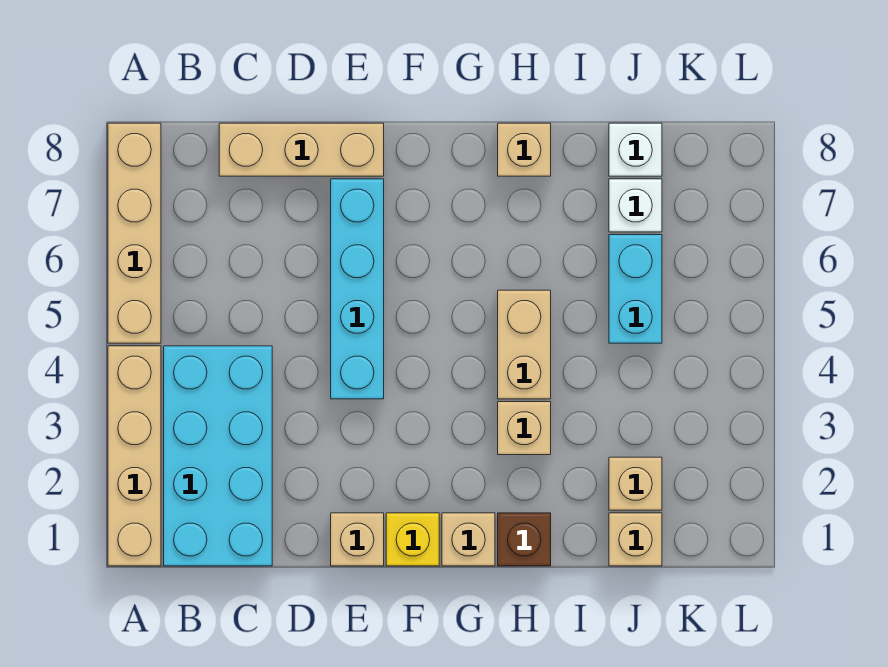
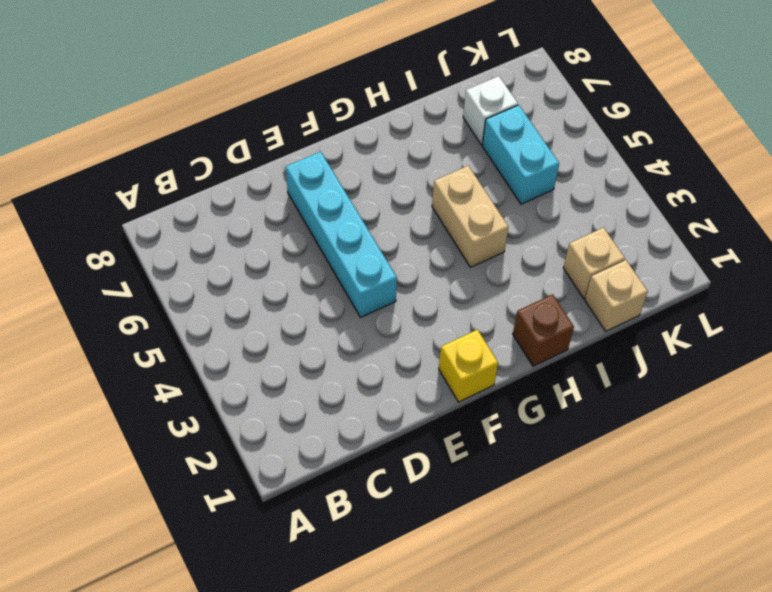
none -> tan brick A1:A4 level 1
none -> tan brick A5:A8 level 1
none -> cyan brick B1:C4 level 1

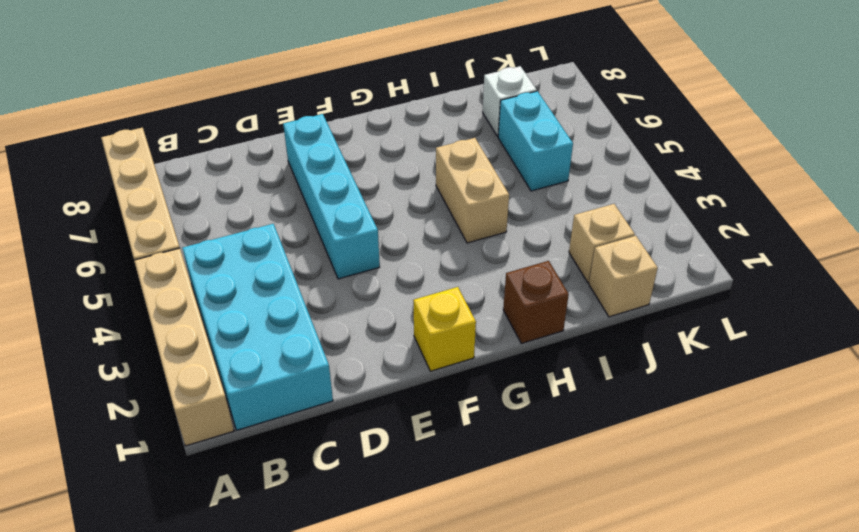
none -> tan brick C8:E8 level 1
none -> tan brick E1 level 1
none -> tan brick G1 level 1

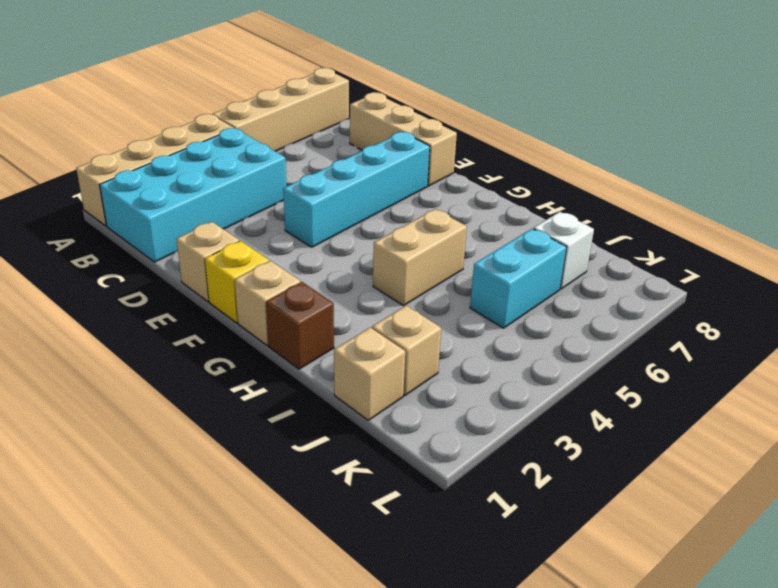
none -> tan brick H3 level 1
none -> tan brick H8 level 1
none -> white brick J8 level 1

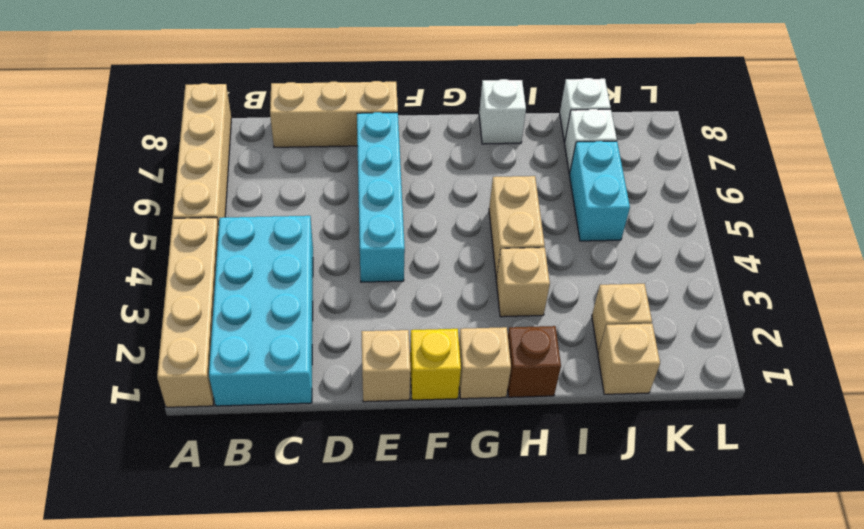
white brick H8 level 1 -> tan brick H8 level 1

